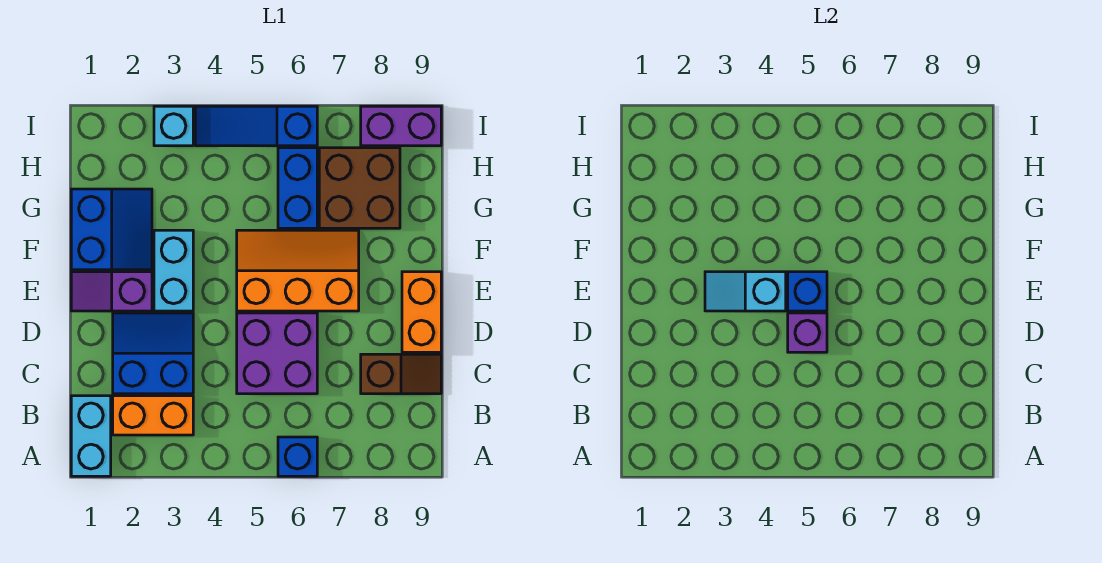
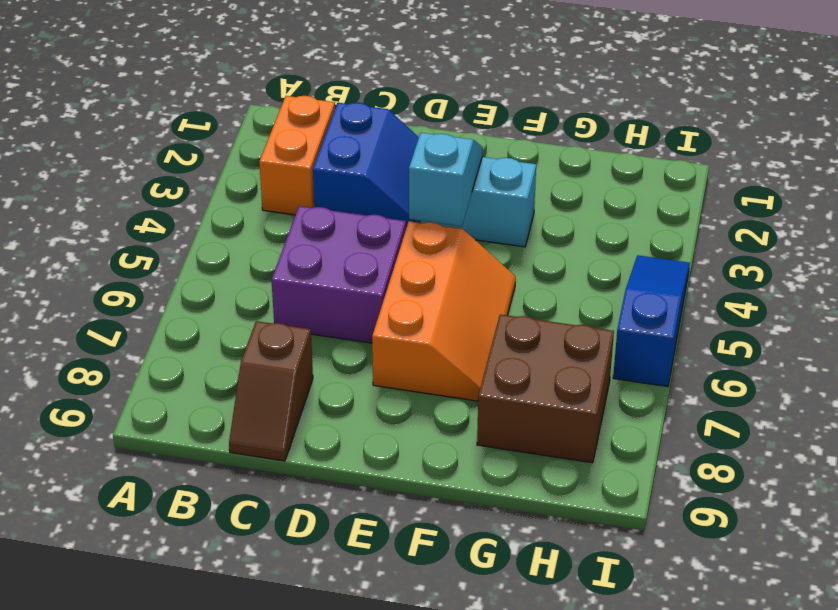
none -> cyan brick A1:B1 level 1
none -> blue brick A6 level 1
none -> orange brick D9:E9 level 1

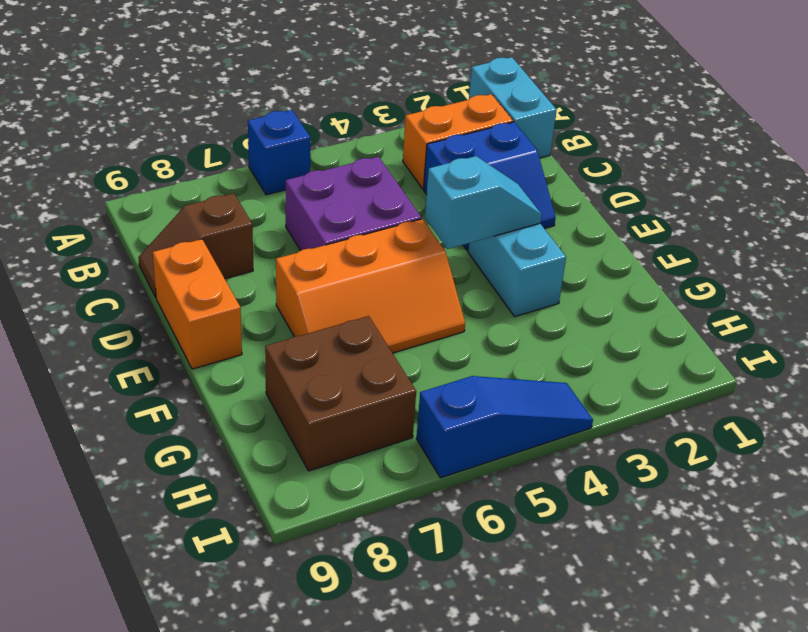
none -> purple slope E1:E2 level 1 top 2
none -> blue slope F1:G2 level 1 top 1
none -> blue brick G6:H6 level 1

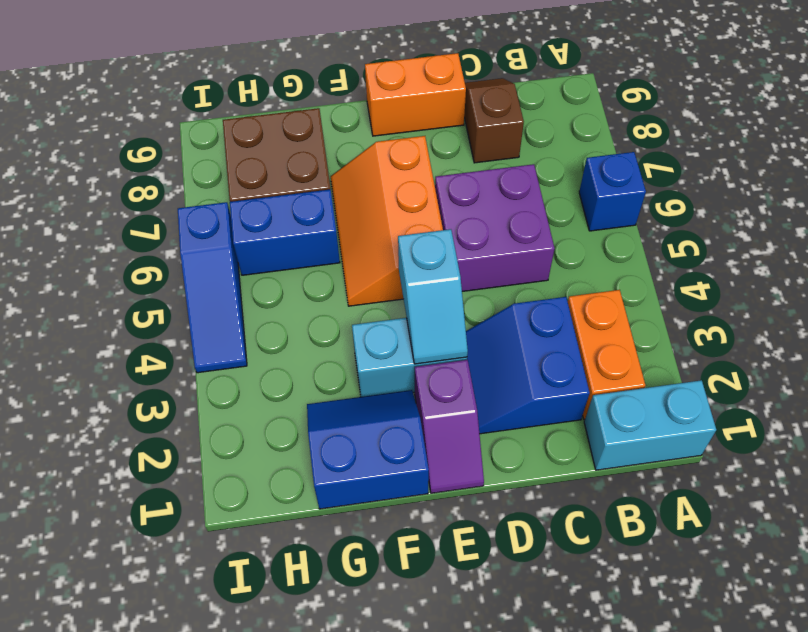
none -> cyan brick I3 level 1
none -> purple brick I8:I9 level 1
none -> purple brick D5 level 2

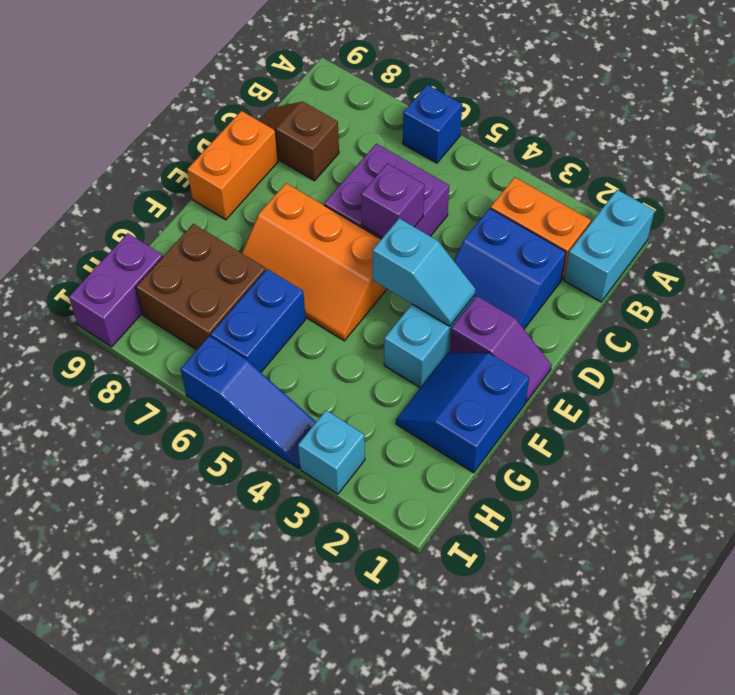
purple brick H9:I9 level 1 -> purple brick I8:I9 level 1
none -> blue brick E5 level 2

